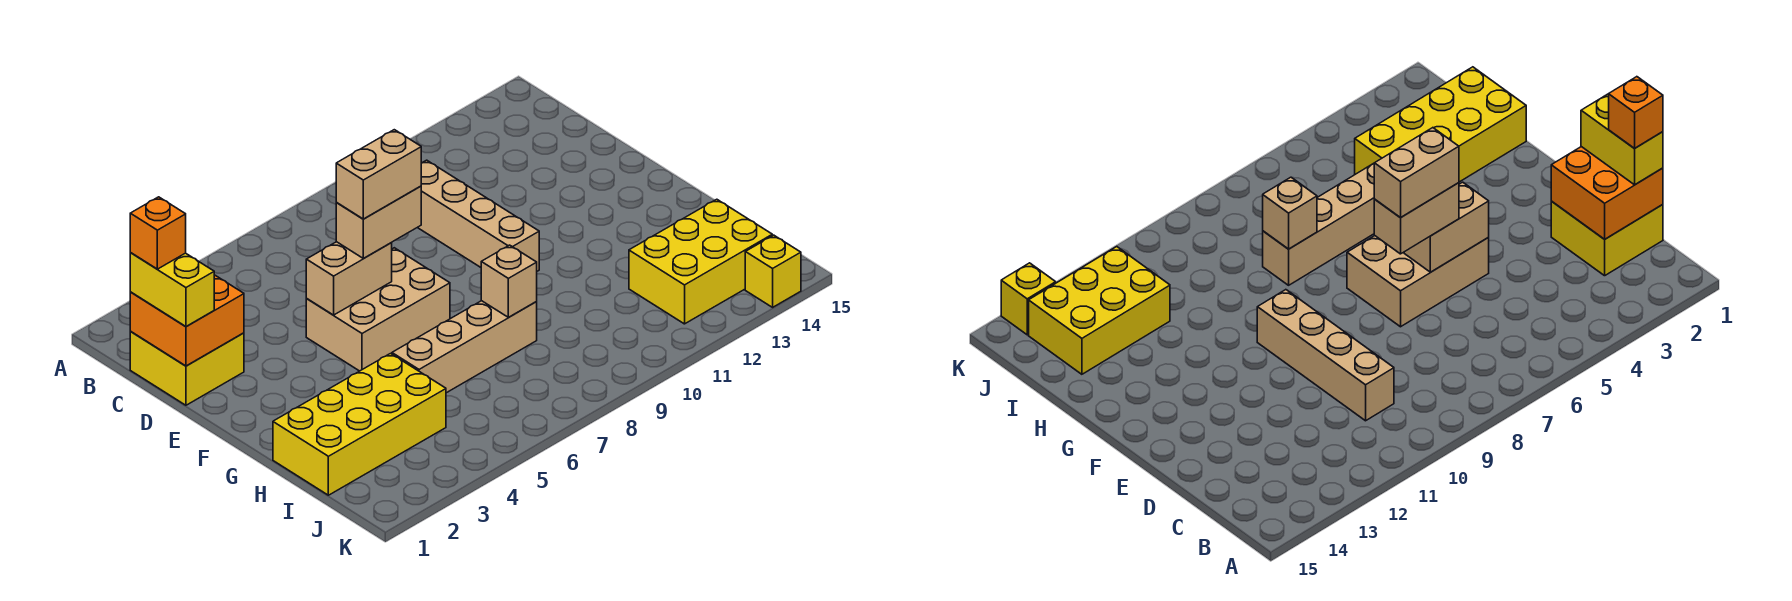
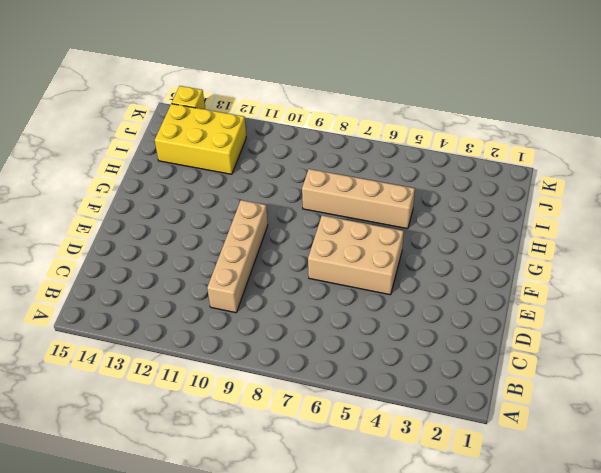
none -> yellow brick C1:D2 level 1
none -> yellow brick H1:I4 level 1
none -> orange brick C1:D2 level 2

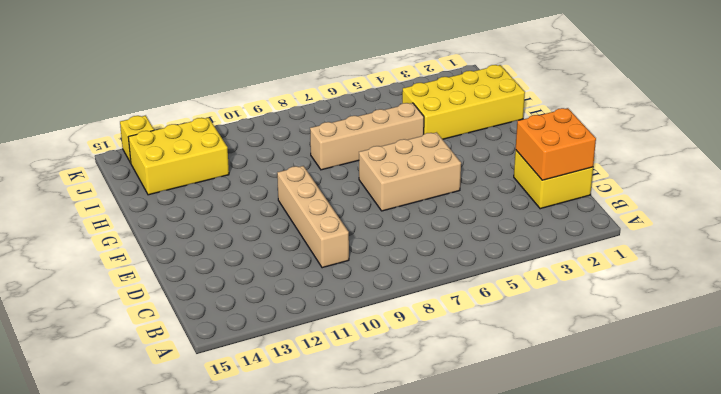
none -> tan brick E5:E6 level 2
none -> tan brick H8 level 2
none -> yellow brick C1:D1 level 3

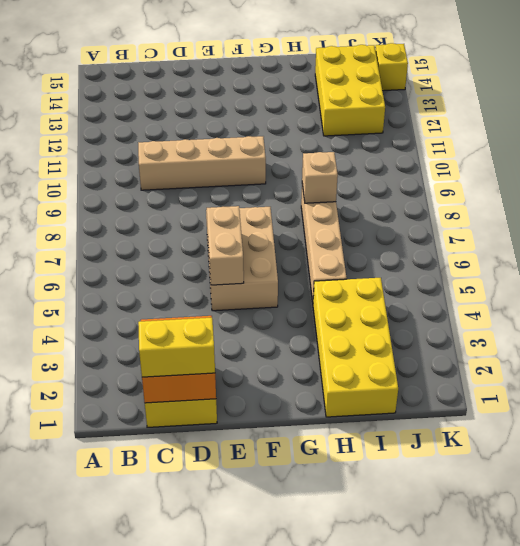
none -> tan brick E6:E7 level 3
none -> orange brick C1 level 4
none -> tan brick E6:E7 level 4

